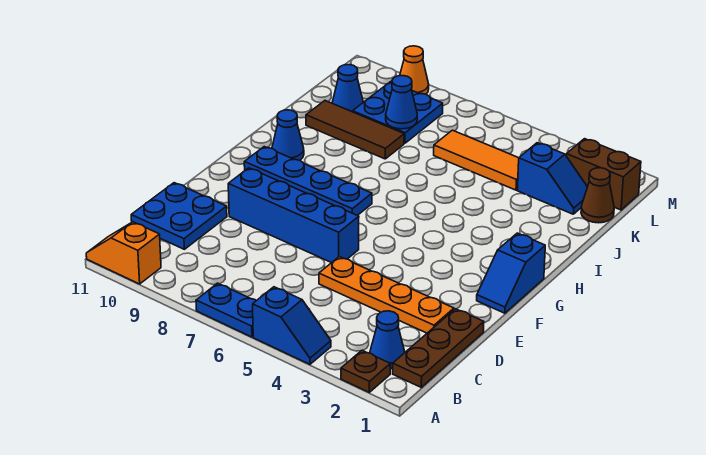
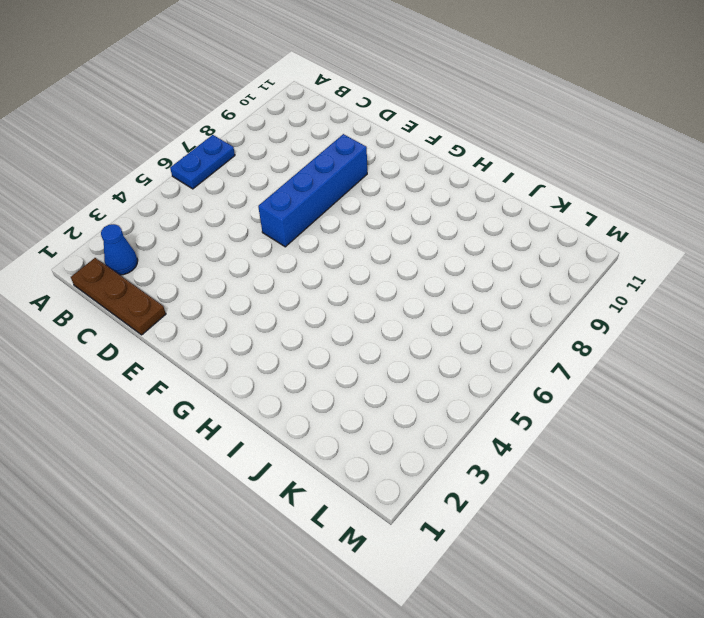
none -> brown plate A2 level 1
none -> blue slope A4:A5 level 1 top 5
none -> orange slope A10:A11 level 1 top 10

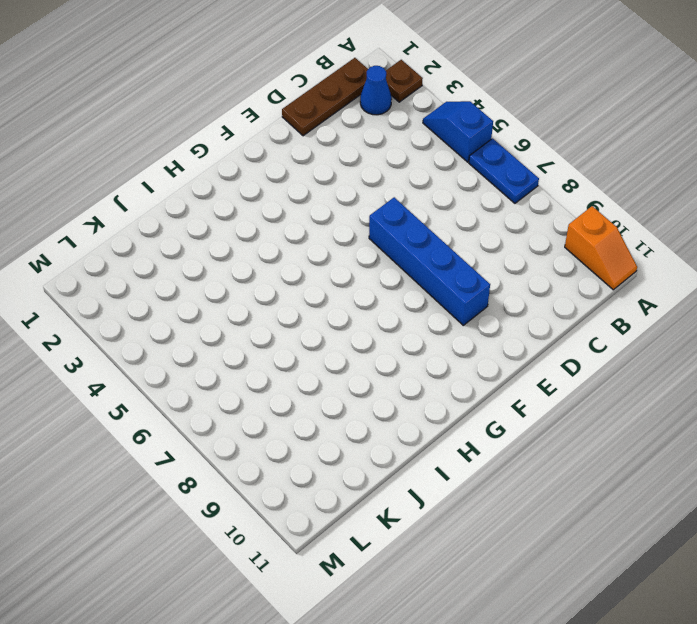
none -> blue plate C10:D11 level 1
none -> orange plate D2:D5 level 1
none -> blue slope F1:G1 level 1 top G

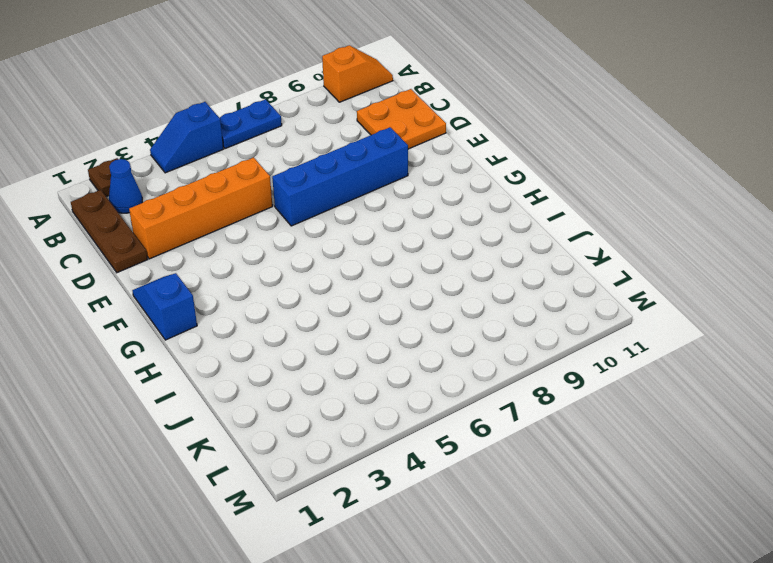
orange plate C10:D11 level 1 -> blue plate C10:D11 level 1
orange brick D2:D5 level 1 -> orange plate D2:D5 level 1
none -> blue plate G7:G10 level 1
none -> blue cone H10 level 1
none -> brown tile J8:J10 level 1

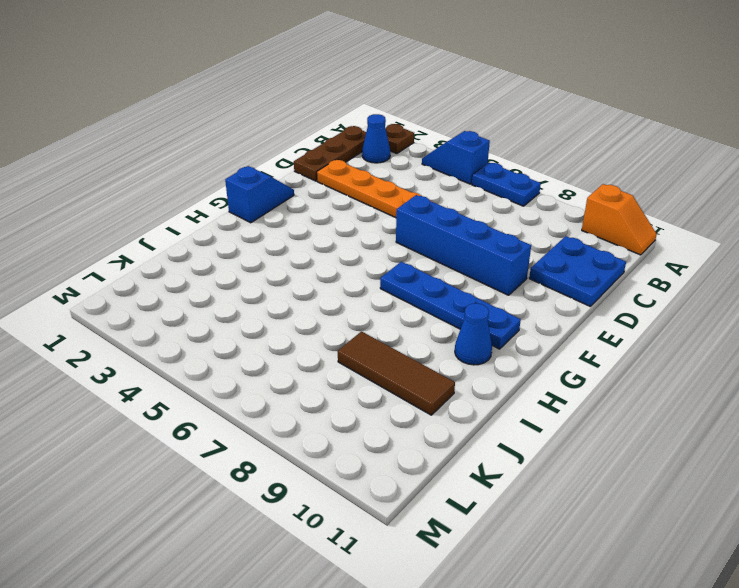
none -> brown cone K1 level 1
none -> blue slope K2:K3 level 1 top 3
none -> orange tile K4:K6 level 1

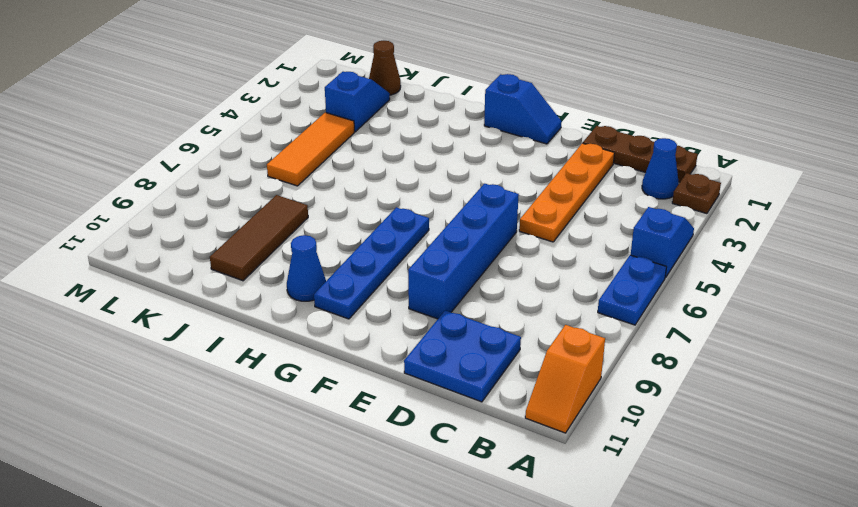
none -> blue plate K8:L9 level 1
none -> blue cone K10 level 1
none -> brown brick L1:L2 level 1

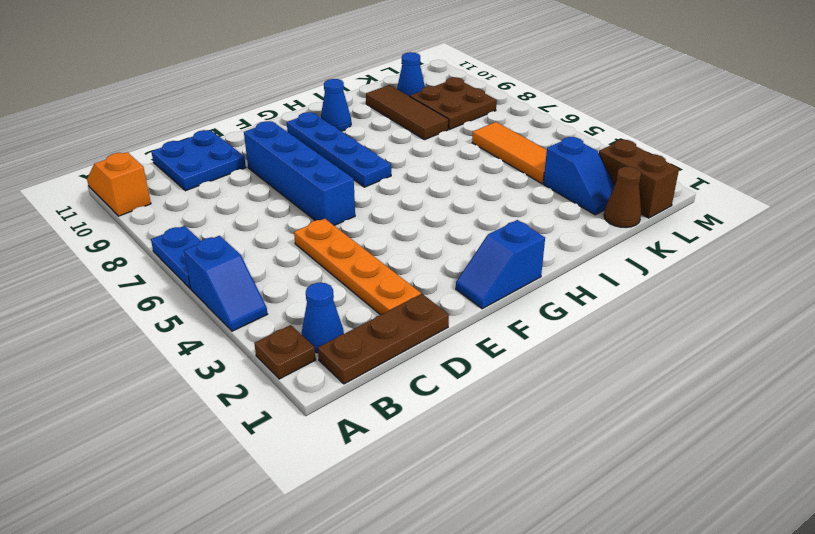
brown plate K8:L9 level 1 -> blue plate K8:L9 level 1
none -> orange cone M9 level 1
none -> blue cone K8 level 2

